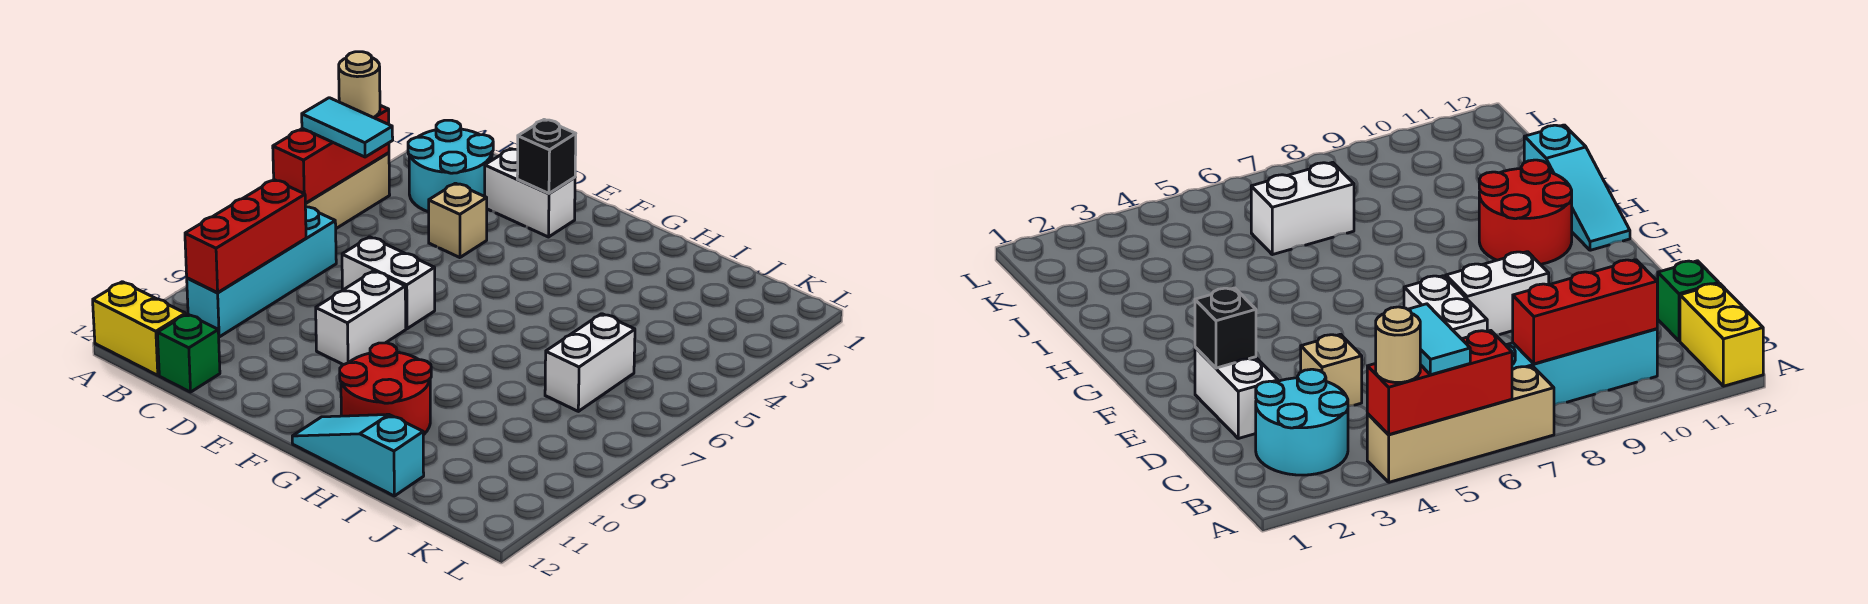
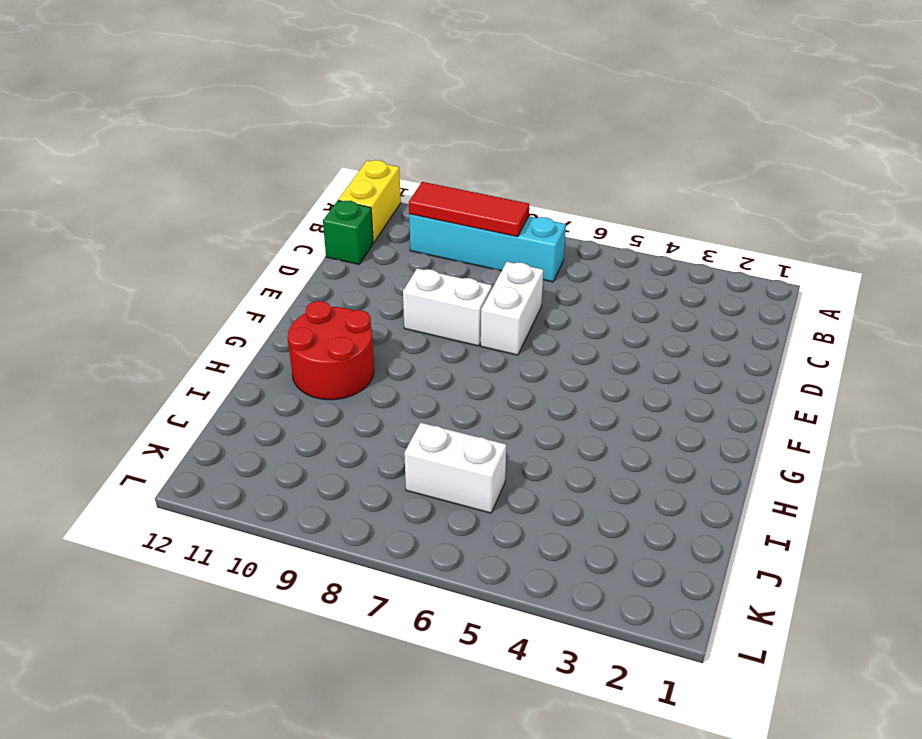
red tile B8:B10 level 2 -> red brick B8:B10 level 2
none -> tan brick A4:A7 level 1
none -> cyan round brick B2:C3 level 1
none -> white brick D2:E2 level 1

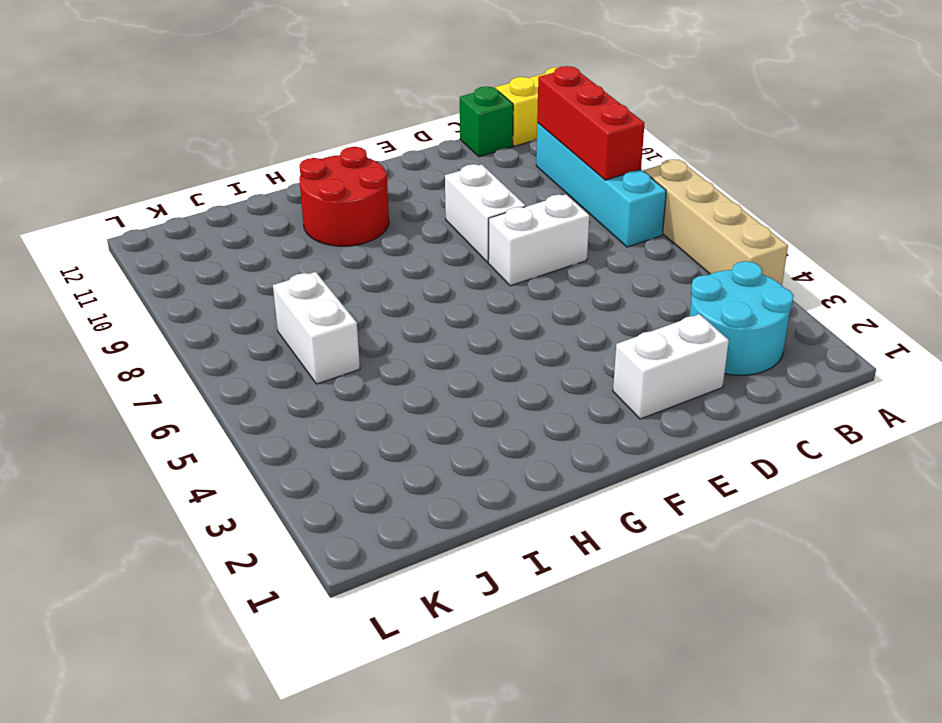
none -> tan brick D4 level 1
none -> cyan slope G12:I12 level 1 top I
none -> red brick A4:A6 level 2

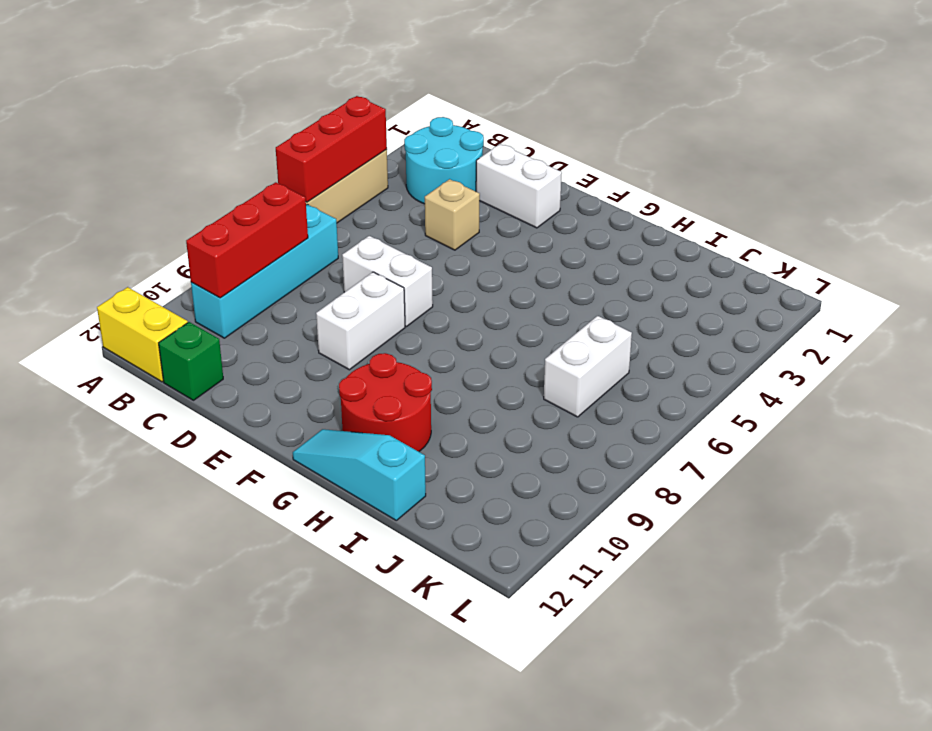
none -> black brick E2 level 2
none -> tan round brick A4 level 3
none -> cyan tile A5:B5 level 3

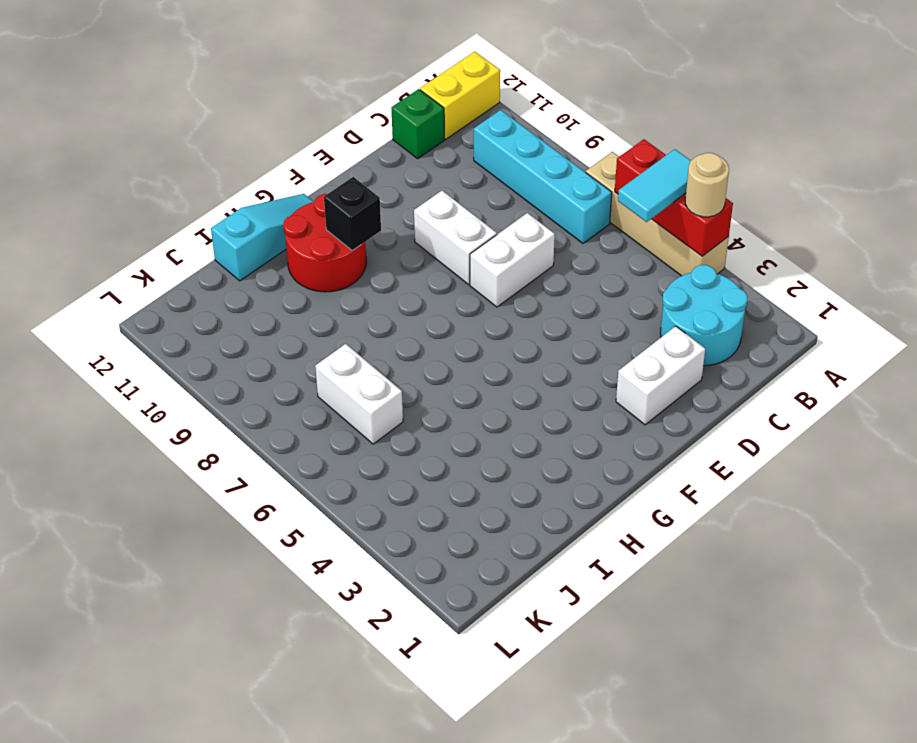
black brick G10 level 2 -> black brick E2 level 2
none -> tan brick D4 level 1
none -> red brick B8:B10 level 2

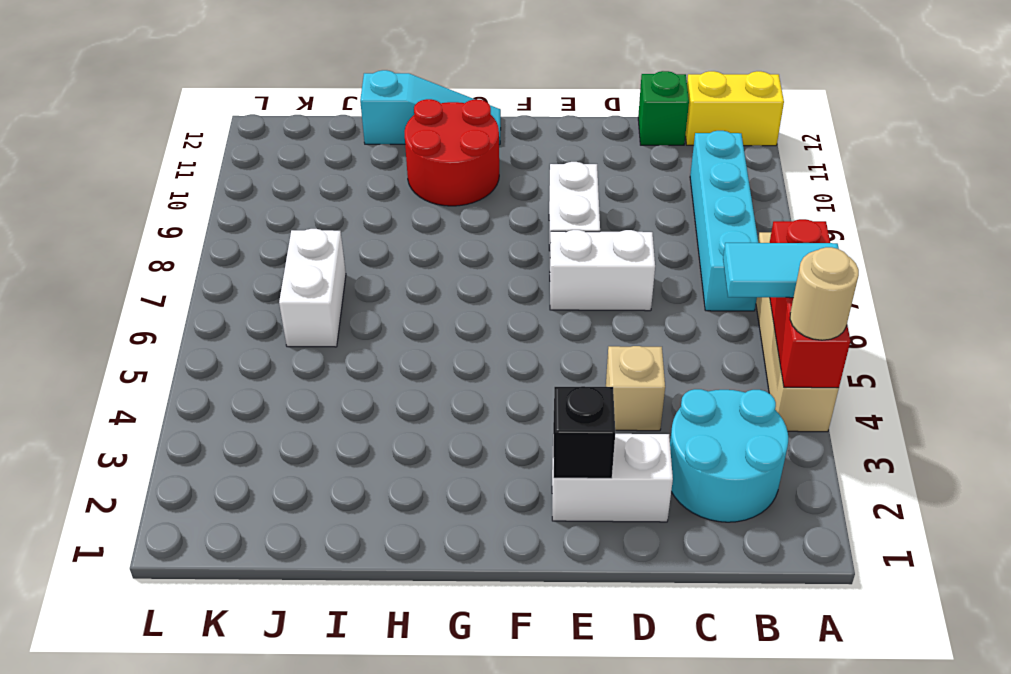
none -> red brick B8:B10 level 2

